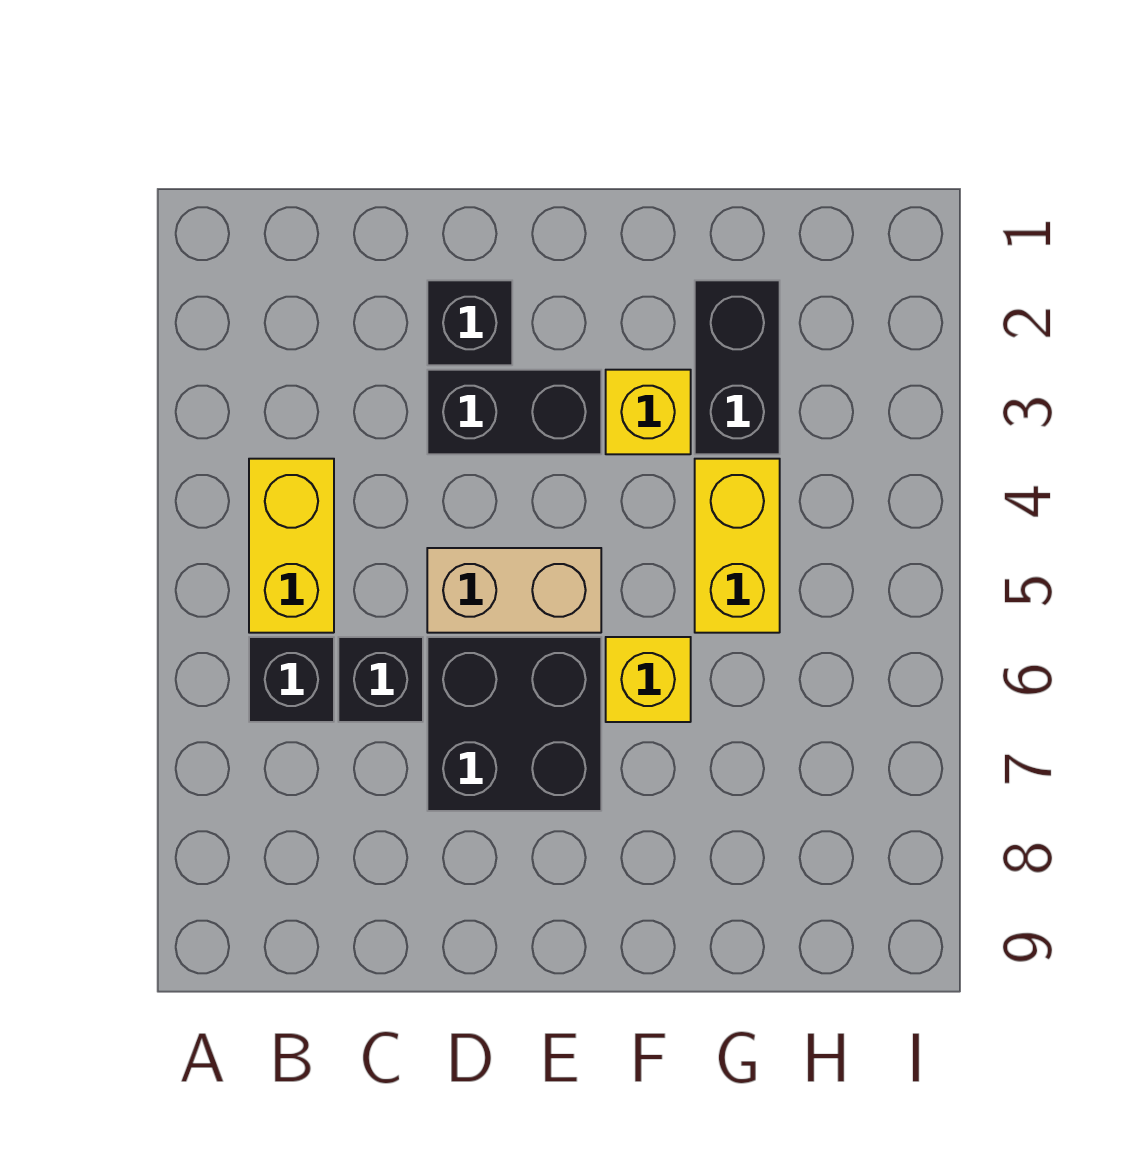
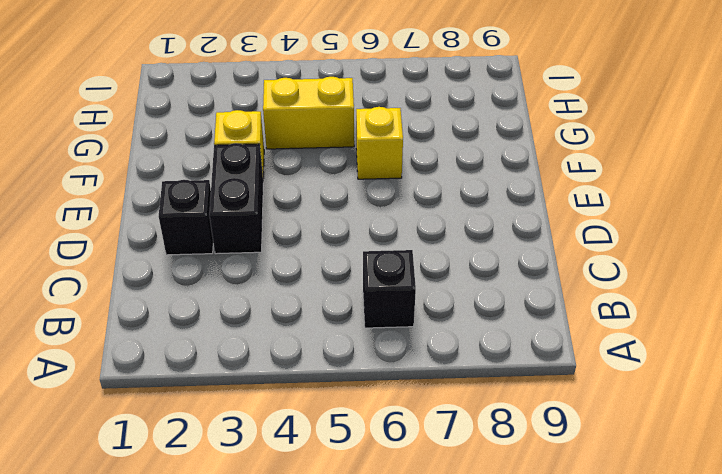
none -> yellow brick B4:B5 level 1
none -> black brick C6 level 1

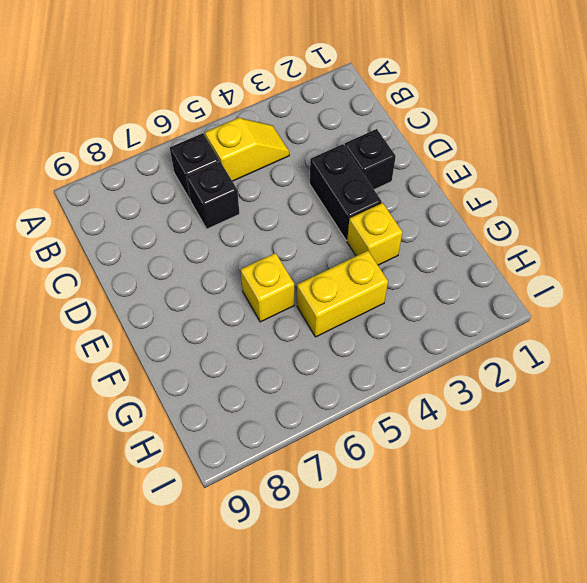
yellow slope B4:B5 level 1 top 5 -> yellow brick B4:B5 level 1
none -> tan brick D5:E5 level 1
none -> black brick D6:E7 level 1

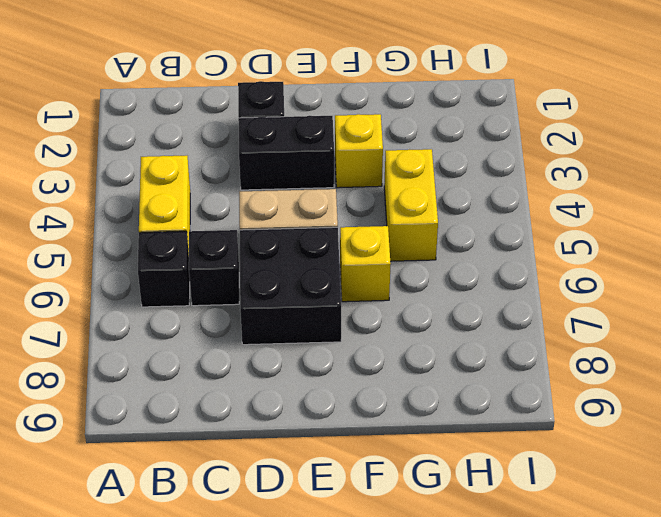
none -> black brick G2:G3 level 1

